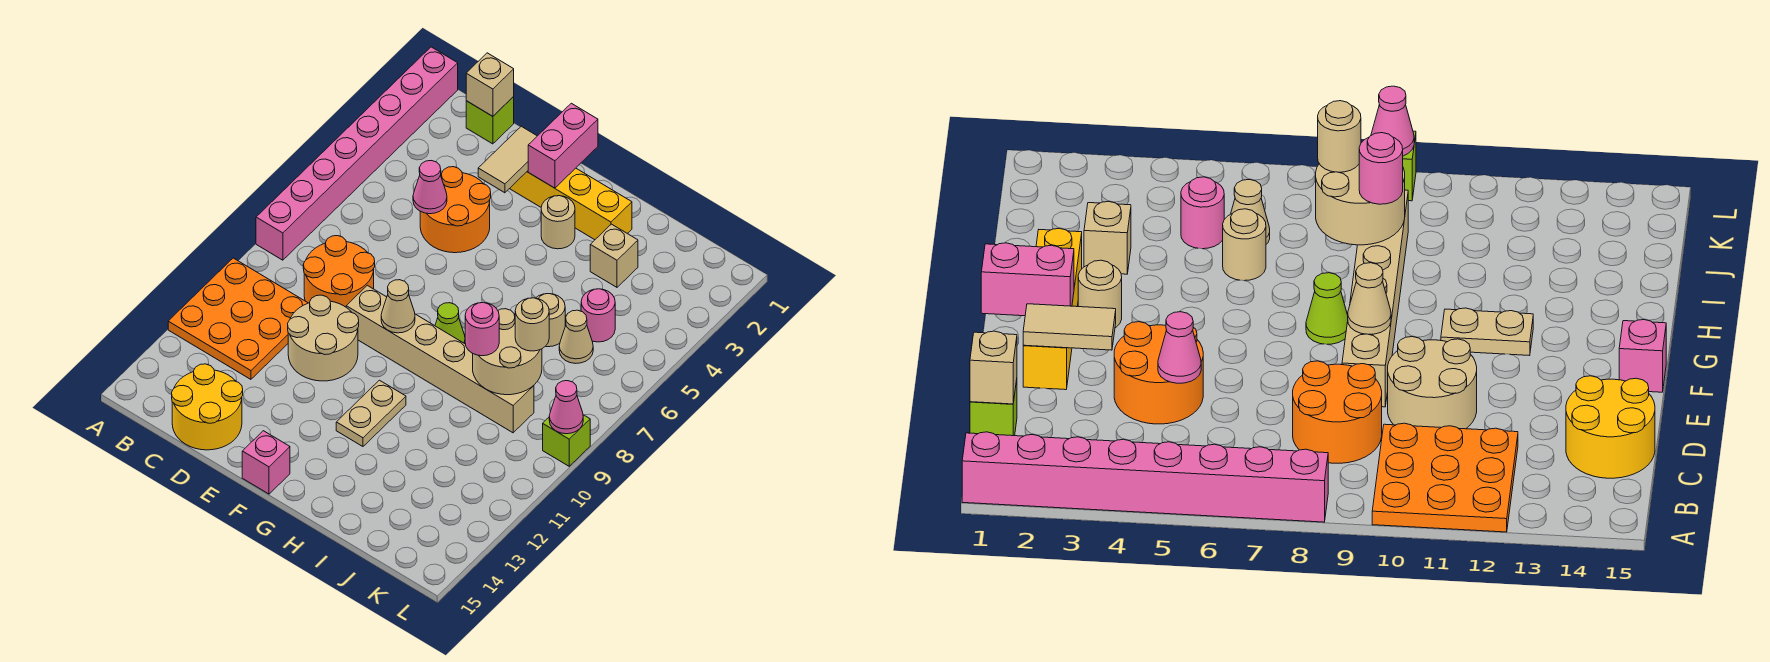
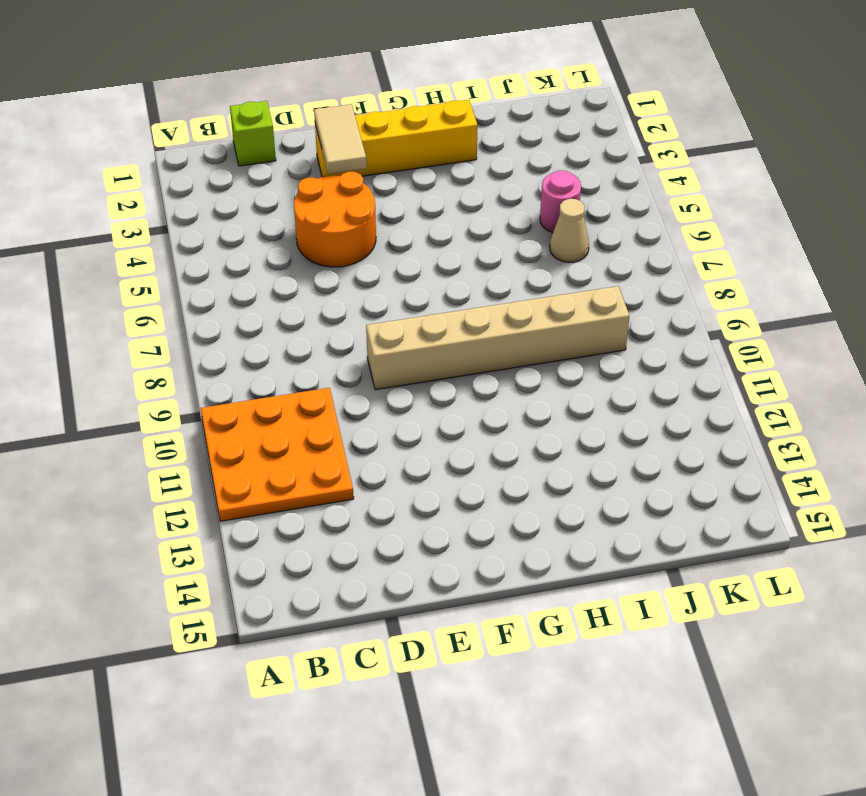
none -> pink brick A1:A8 level 1
none -> orange round brick C8:D9 level 1
none -> yellow round brick C14:D15 level 1

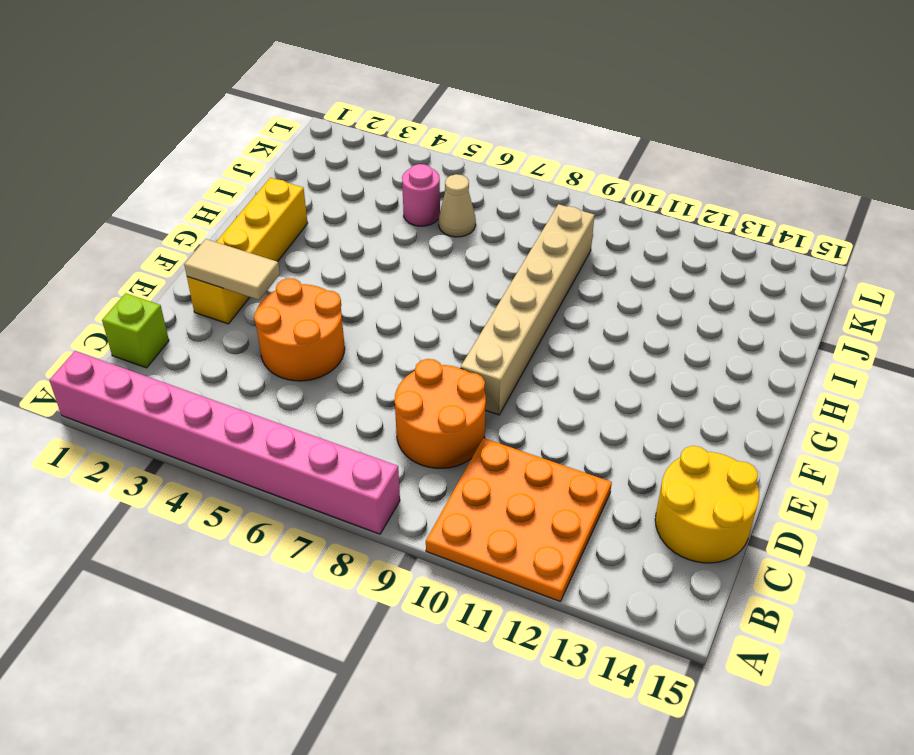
none -> tan round brick D10:E11 level 1
none -> pink brick F15 level 1
none -> tan round brick G3 level 1

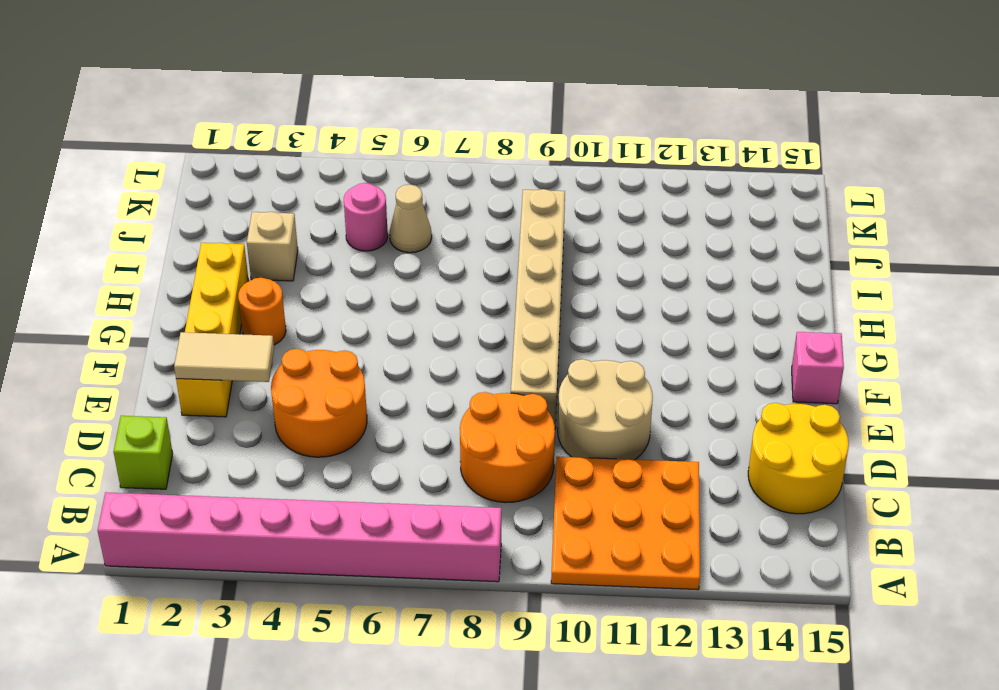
orange round brick G3 level 1 -> tan round brick G3 level 1
none -> lime cone G8 level 1
none -> tan plate G11:G12 level 1
none -> tan round brick I6 level 1

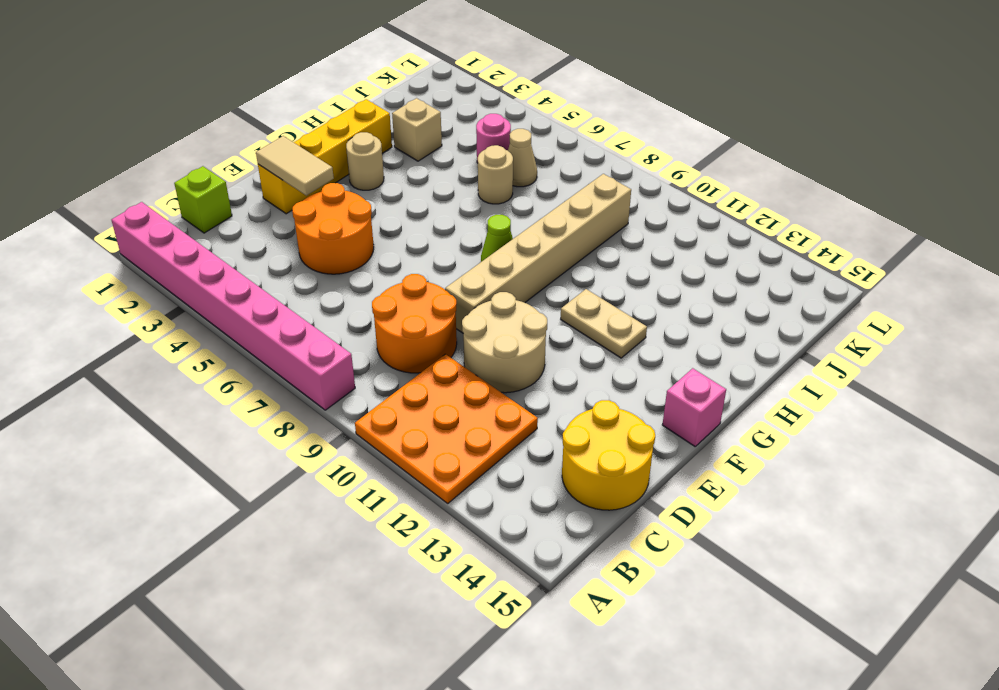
none -> lime brick L9 level 1
none -> tan brick C1 level 2
none -> pink cone D5 level 2

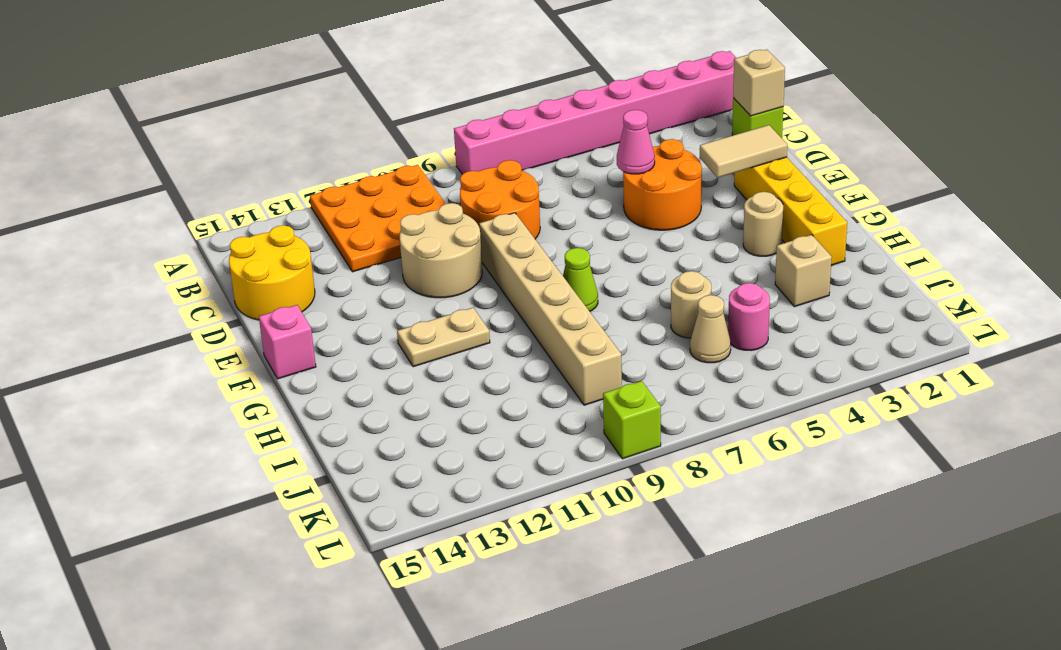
none -> pink brick F1:F2 level 2
none -> tan cone F9 level 2
none -> tan round brick I8:J9 level 2

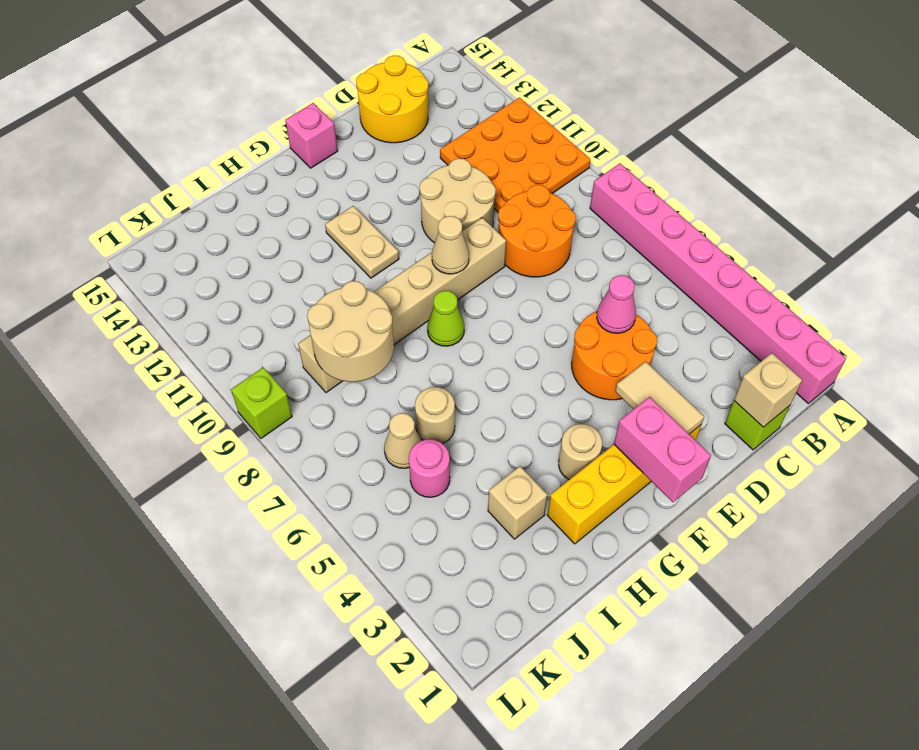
none -> pink cone L9 level 2
none -> pink round brick I9 level 3
none -> tan round brick J8 level 3

